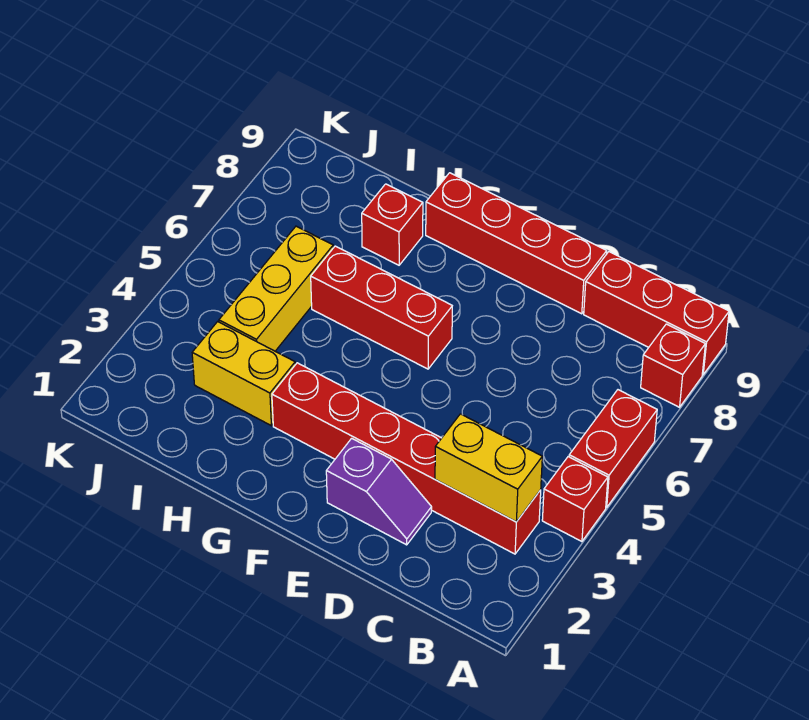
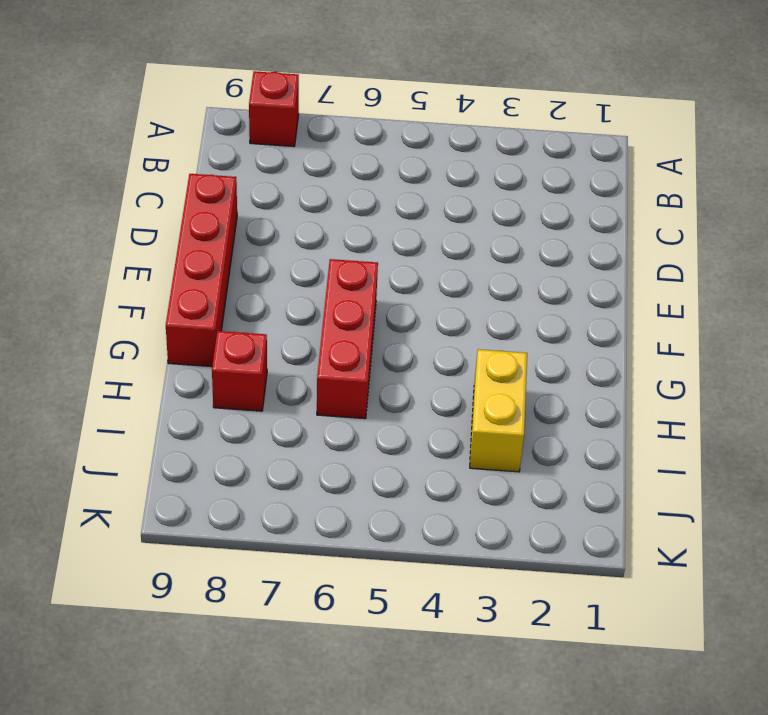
none -> red brick A4 level 1
none -> red brick A5:A6 level 1
none -> red brick A9:C9 level 1

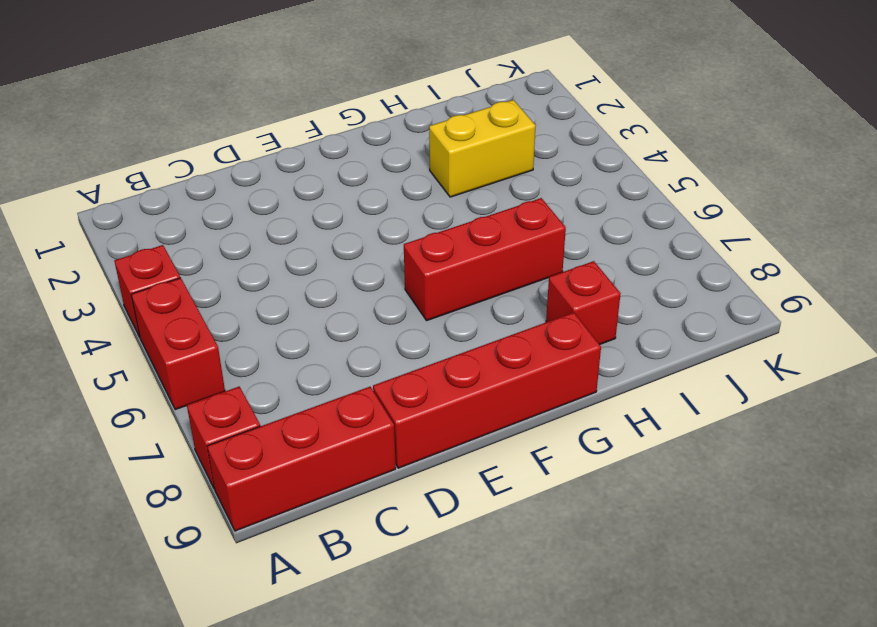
none -> red brick B3:G3 level 1
none -> purple slope D2:E2 level 1 top E
none -> yellow brick I4:I6 level 1

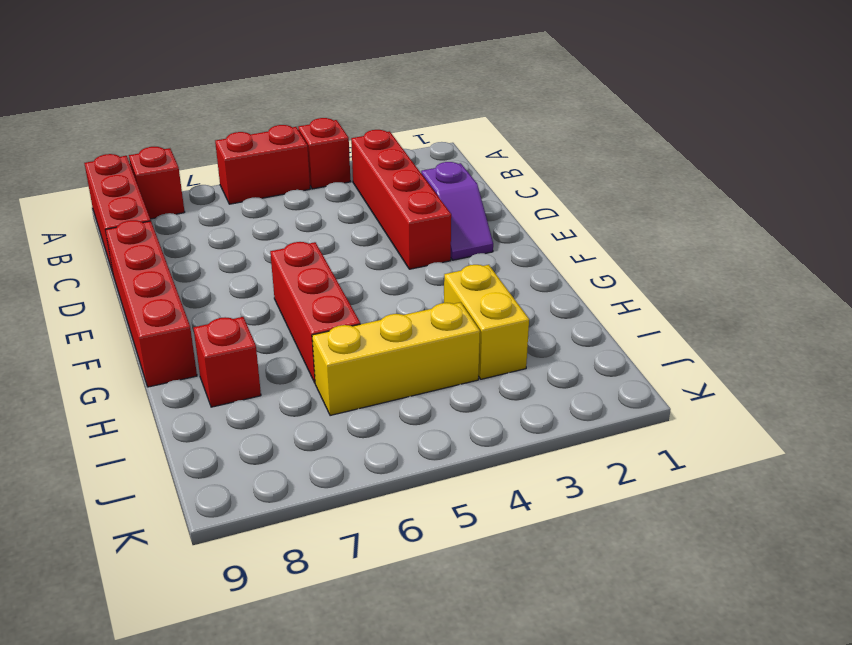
red brick B3:E3 level 1 -> red brick B3:G3 level 1
purple slope D2:E2 level 1 top D -> purple slope D2:E2 level 1 top E
none -> yellow brick B3:C3 level 2

